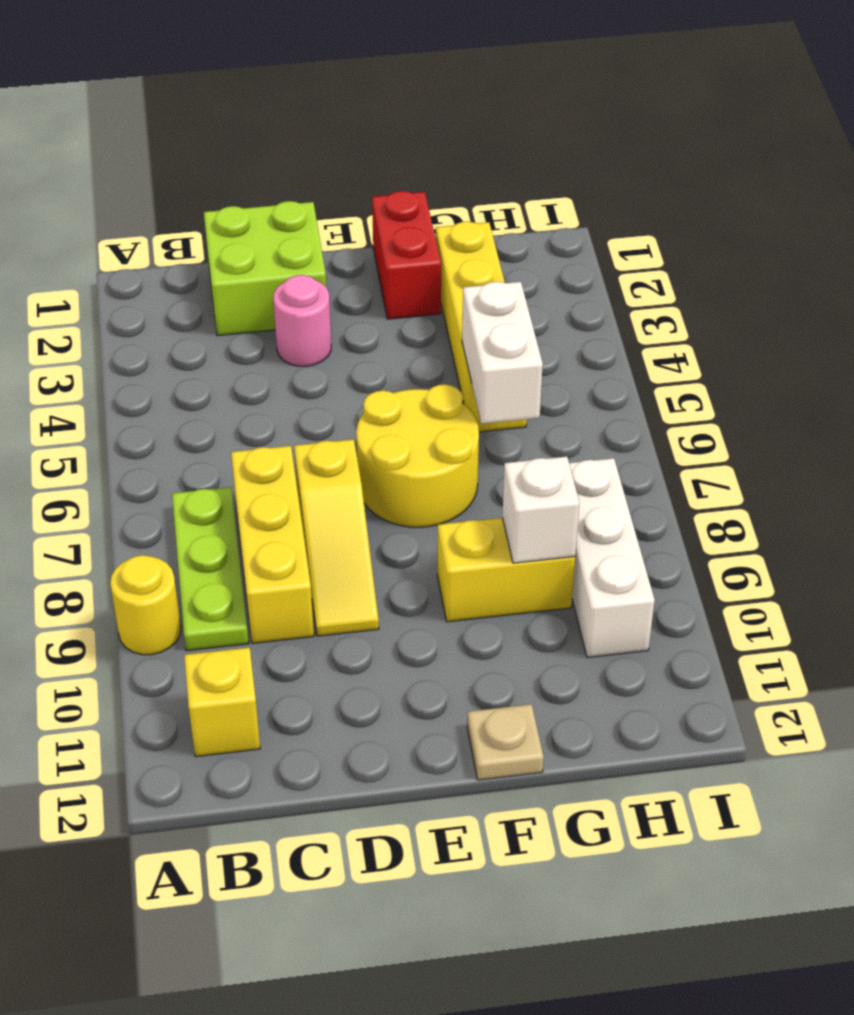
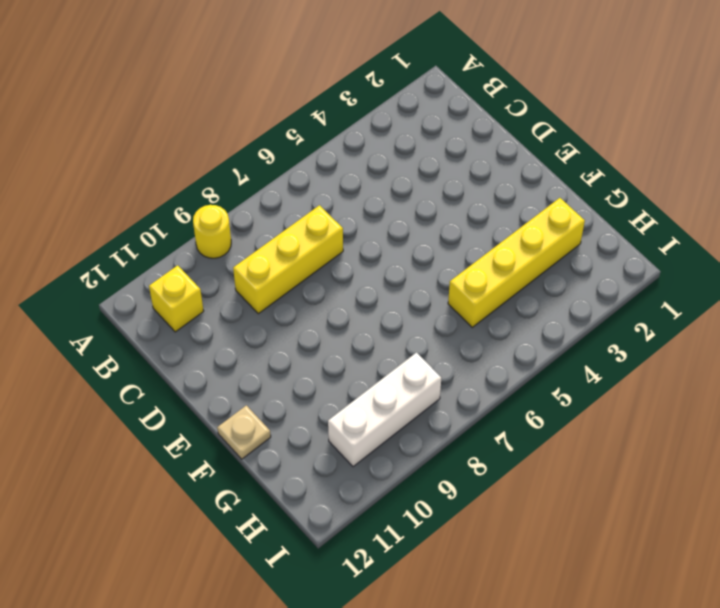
none -> lime plate B7:B9 level 1
none -> lime brick C1:D2 level 1
none -> pink round brick D3 level 1

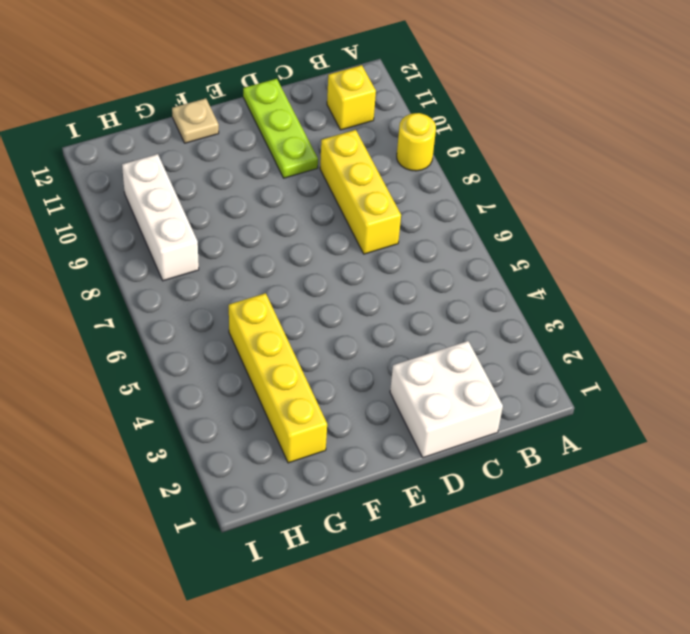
white brick C1:D2 level 1 -> lime brick C1:D2 level 1
lime plate D10:D12 level 1 -> lime plate B7:B9 level 1
none -> pink round brick D3 level 1
none -> yellow slope D7:D9 level 1 top 7
none -> yellow round brick E6:F7 level 1

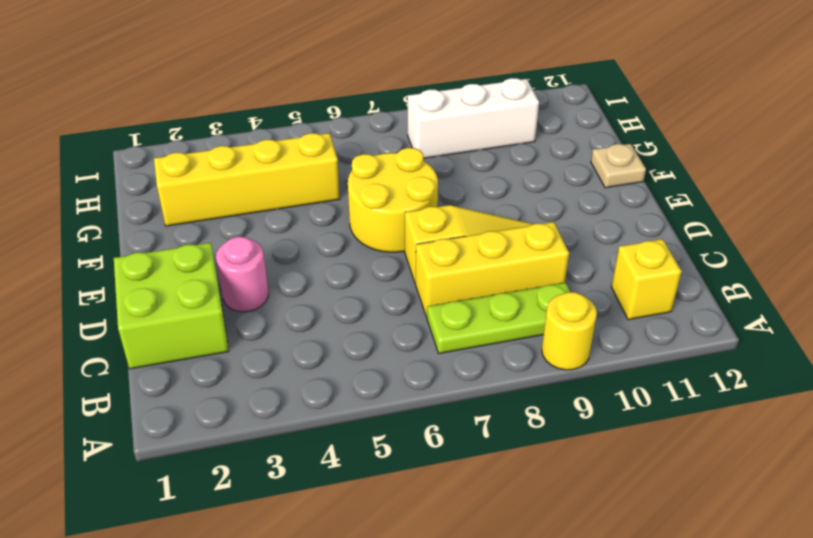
none -> red brick F1:F2 level 1
none -> yellow brick F9:G9 level 1
none -> white brick G5:G6 level 2

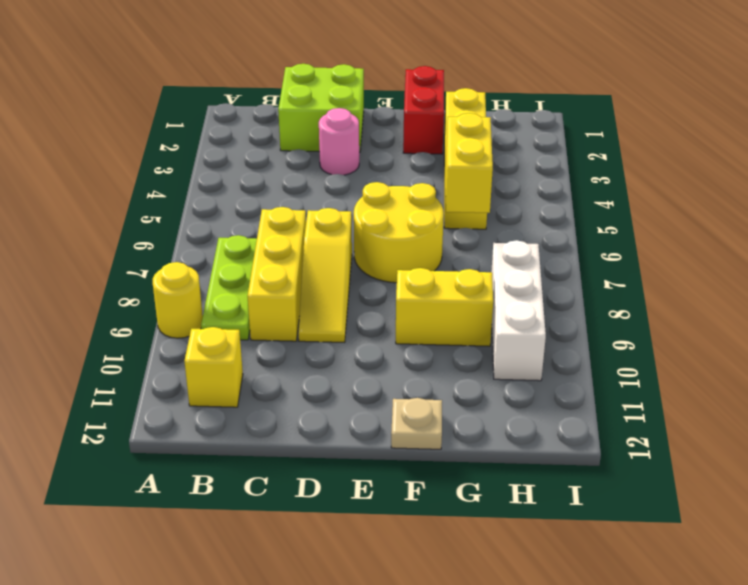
yellow brick G5:G6 level 2 -> white brick G5:G6 level 2
none -> white brick G9 level 2

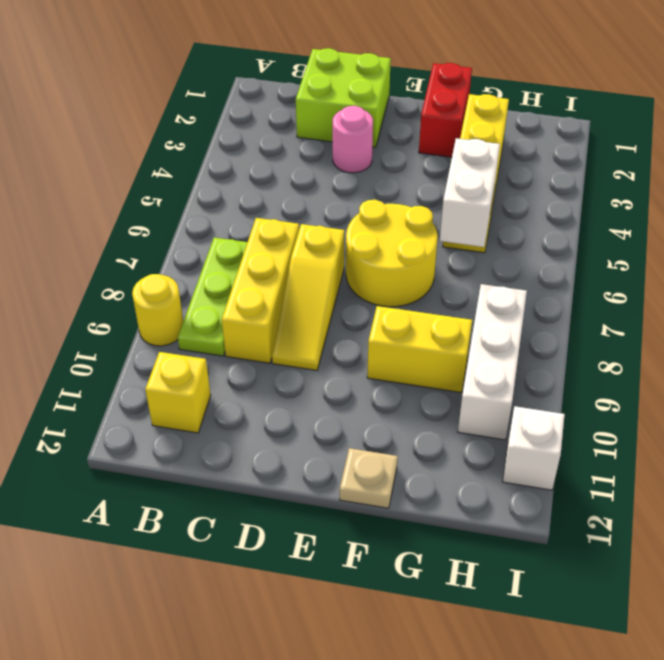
white brick I11 level 1 -> white brick G9 level 2

